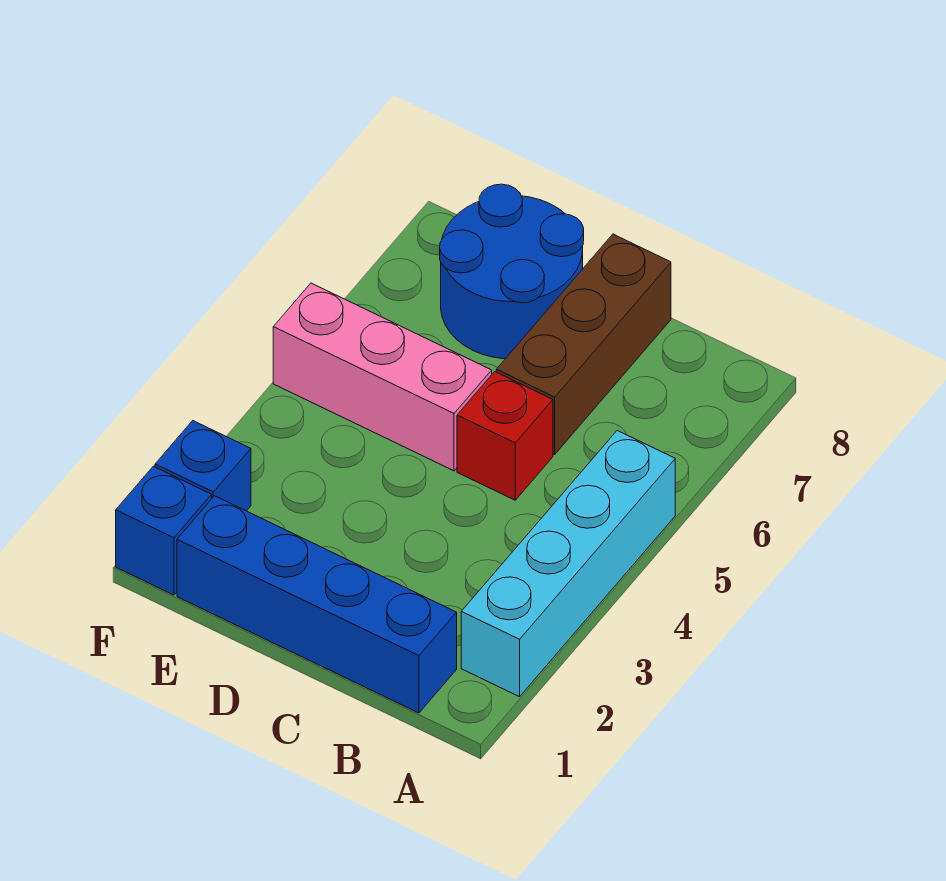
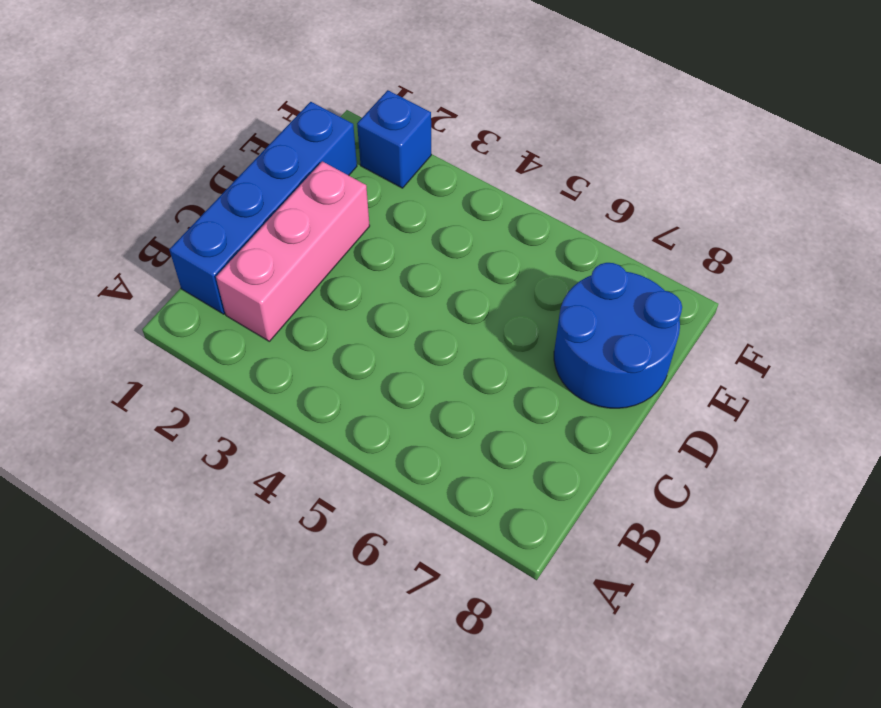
pink brick B2:D2 level 1 -> pink brick D5:F5 level 1
none -> cyan brick A2:A5 level 1
none -> red brick C5 level 1

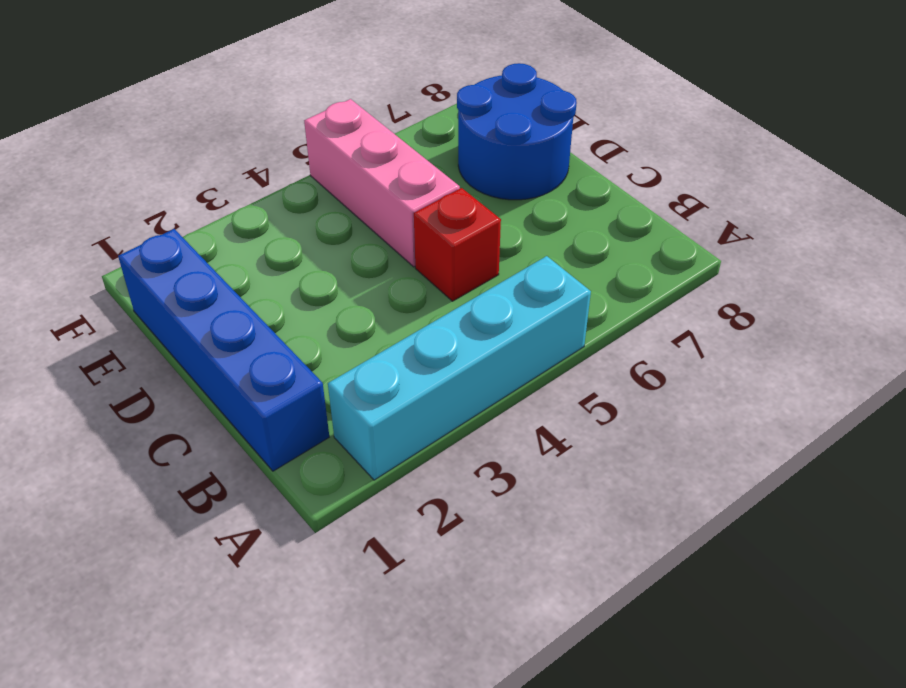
none -> brown brick C6:C8 level 1
none -> blue brick F1 level 1

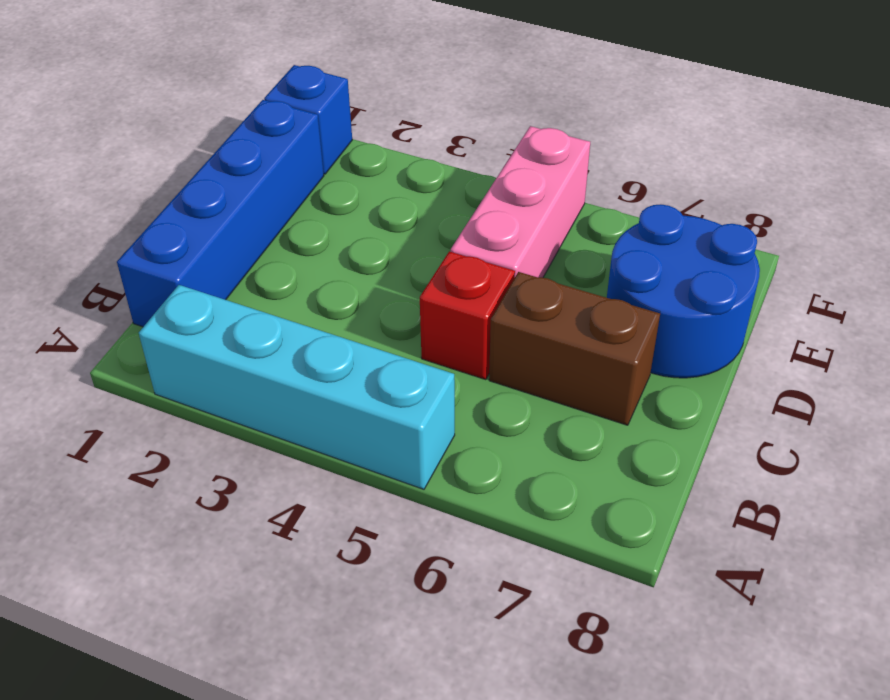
brown brick C6:C7 level 1 -> brown brick C6:C8 level 1
none -> blue brick F2 level 1

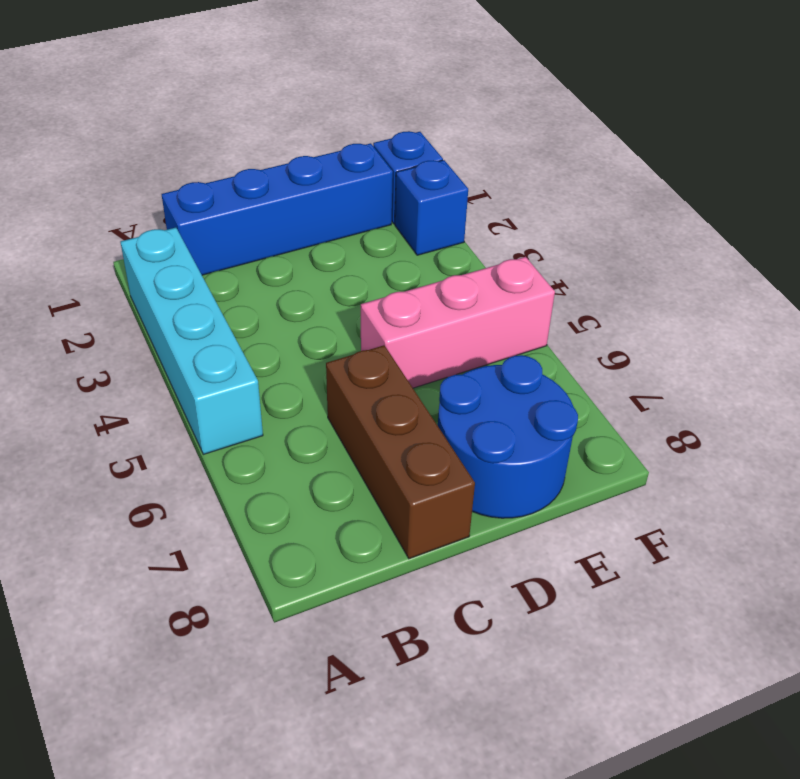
none -> red brick C5 level 1

